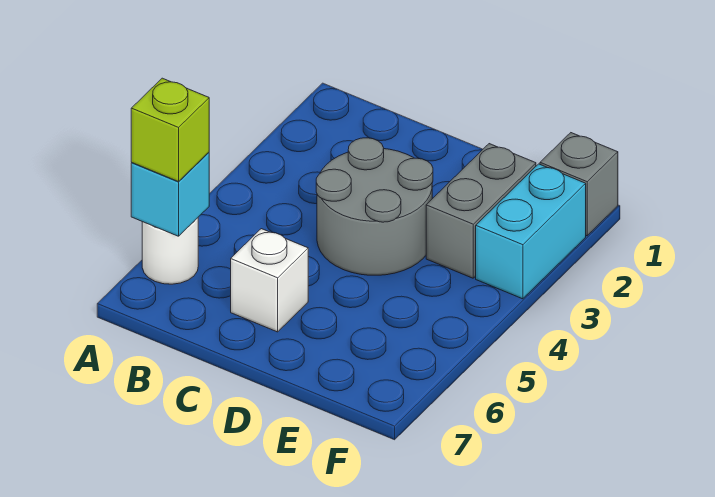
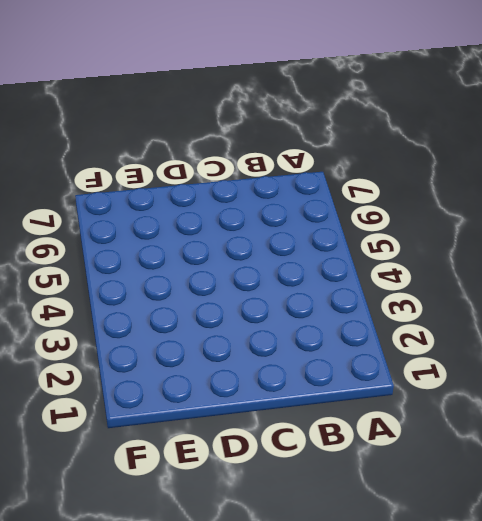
none -> white round brick A6 level 1
none -> grey round brick C3:D4 level 1

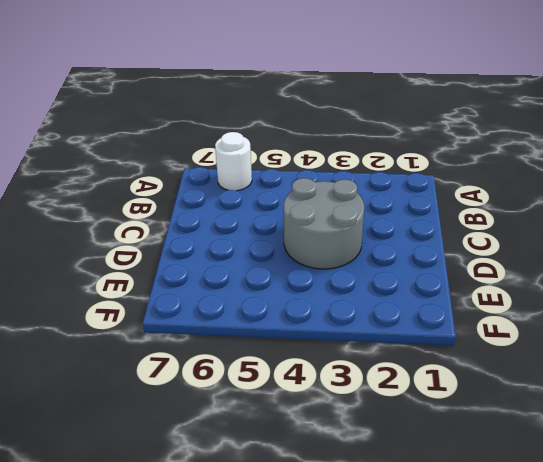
none -> white brick C6 level 1
none -> grey brick E2:E3 level 1

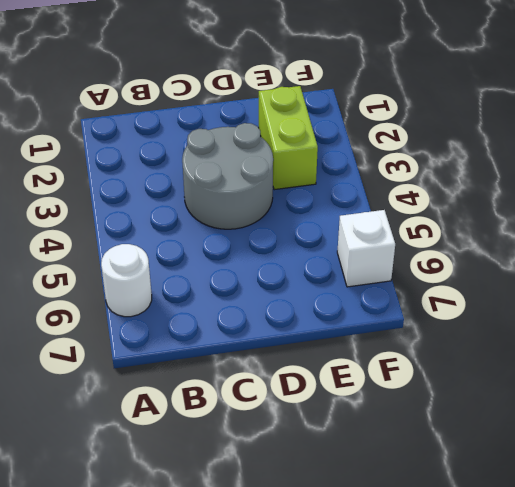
lime brick E2:E3 level 1 -> grey brick E2:E3 level 1
white brick F6 level 1 -> white brick C6 level 1
none -> grey brick F1 level 1
none -> cyan brick F2:F3 level 1

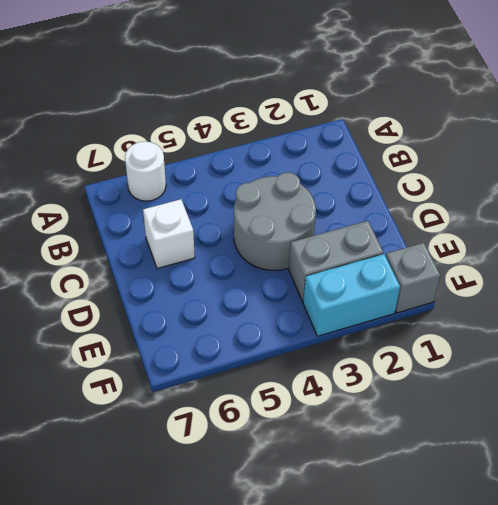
none -> cyan brick A6 level 2
none -> lime brick A6 level 3

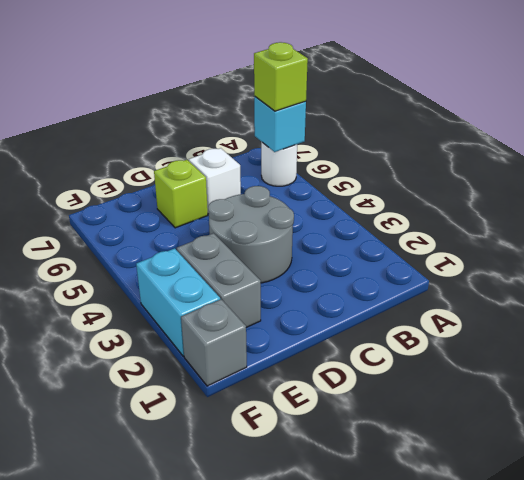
lime brick D6 level 1 -> none

